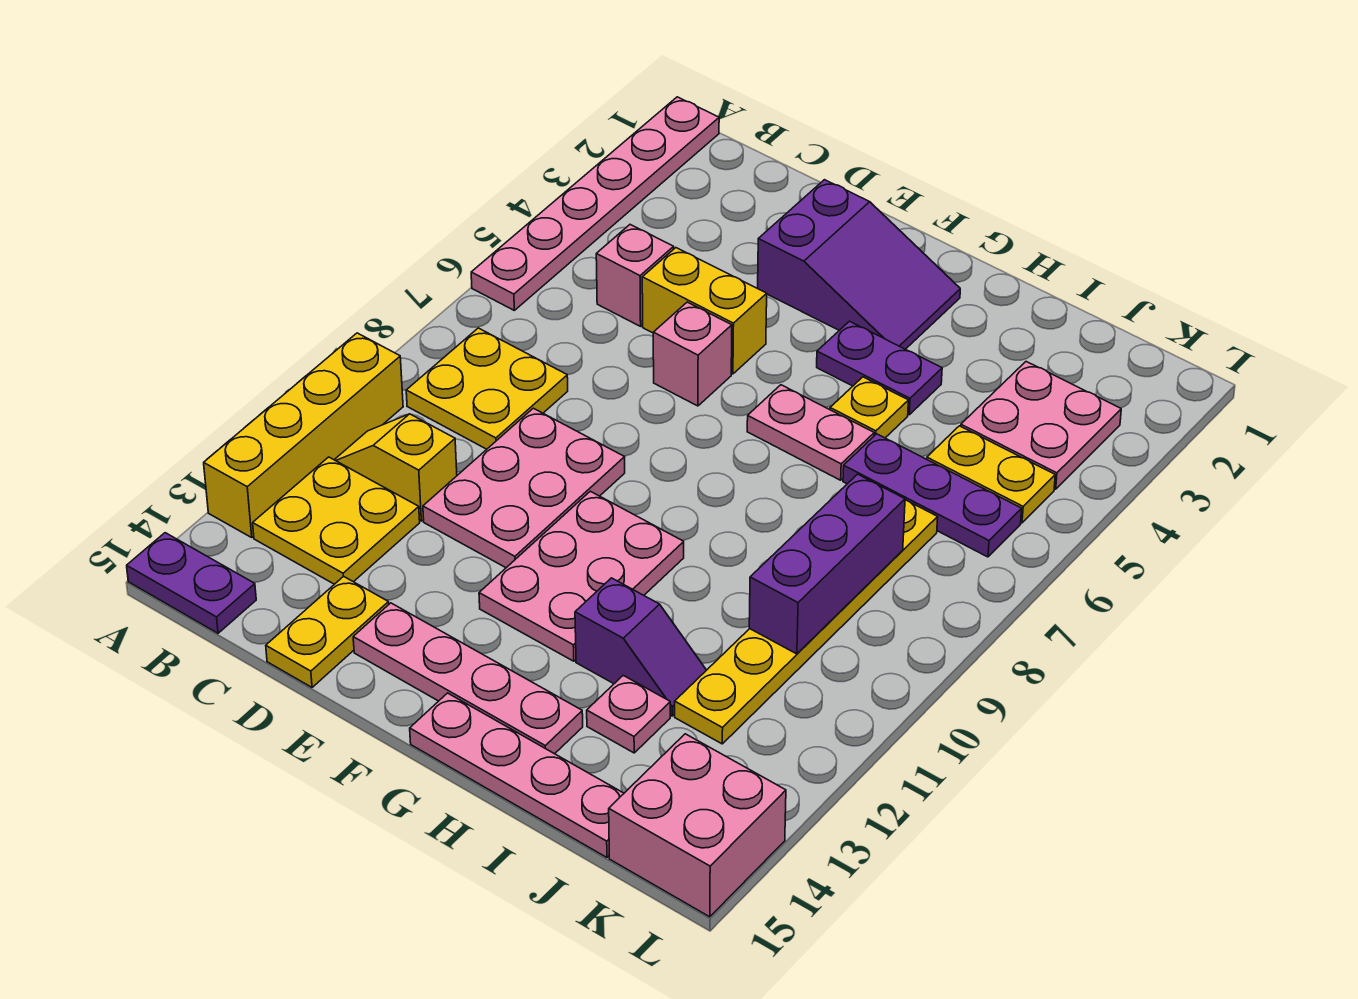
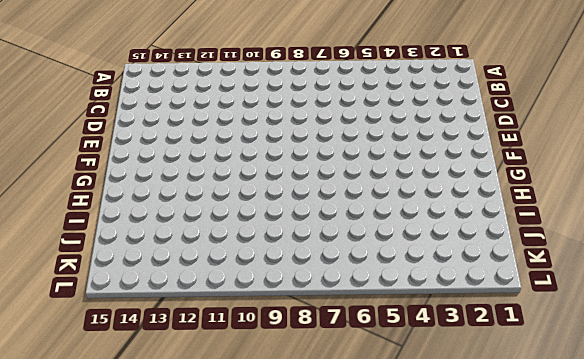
none -> pink plate A1:A6 level 1
none -> yellow brick A10:A13 level 1
none -> purple plate A15:B15 level 1

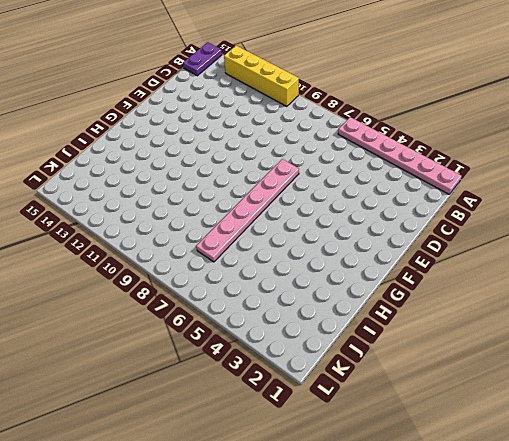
pink plate E7:J7 level 1 -> yellow plate J7:J12 level 1
none -> yellow plate B8:C9 level 1
none -> yellow slope B11:C11 level 1 top C
none -> yellow plate B12:C13 level 1

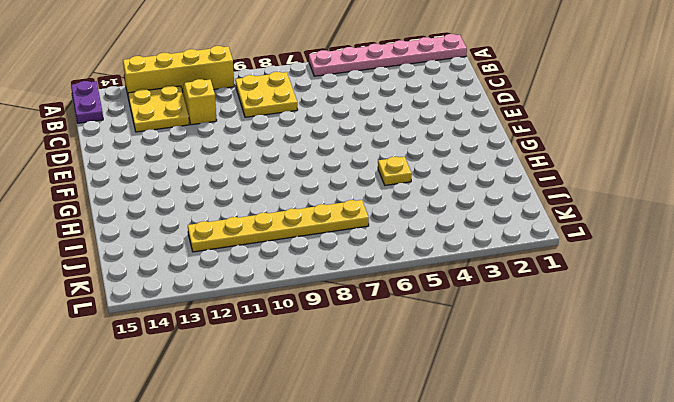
none -> pink brick C5 level 1
none -> yellow brick D5:E5 level 1
none -> pink plate D9:E11 level 1

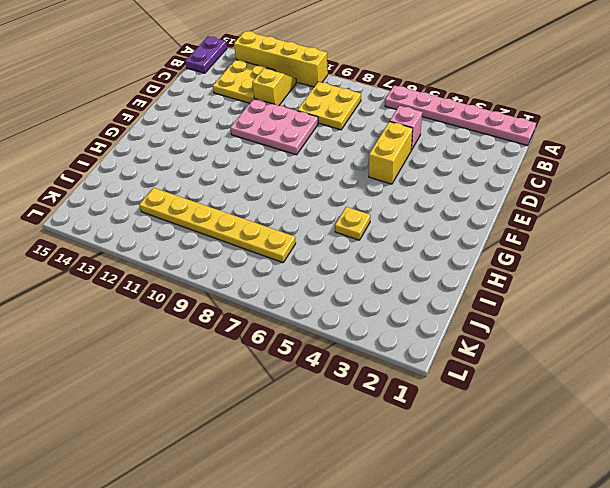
none -> yellow plate D14:D15 level 1
none -> purple slope E2:G3 level 1 top E
none -> pink brick E6 level 1

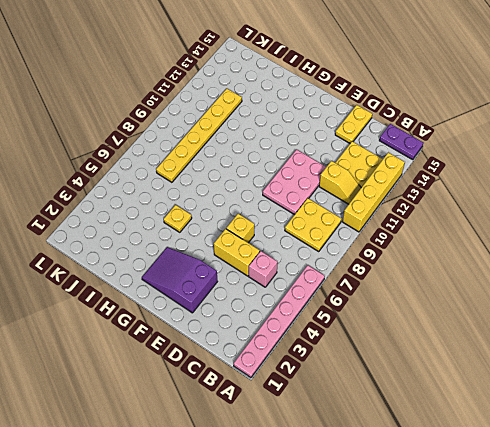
yellow brick E6 level 1 -> pink brick E6 level 1
none -> pink plate E14:H14 level 1
none -> pink plate F10:G12 level 1
none -> purple plate G4:H4 level 1

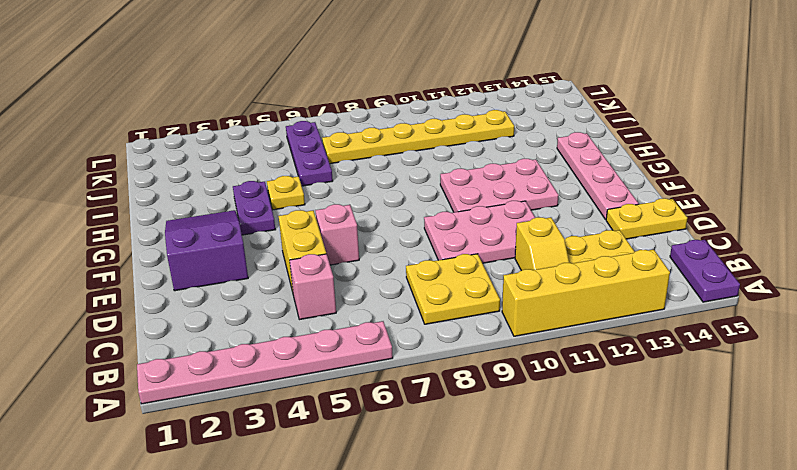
none -> pink plate G6:H6 level 1
none -> pink plate G15:J15 level 1
none -> purple slope H12:I12 level 1 top H

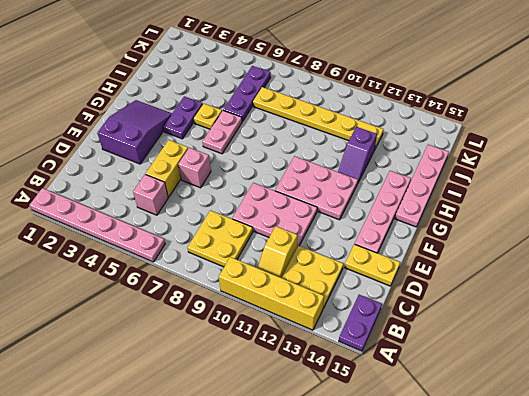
purple slope H12:I12 level 1 top I -> purple slope H12:I12 level 1 top H
none -> pink plate I13 level 1
none -> pink plate J3:K4 level 1
none -> yellow plate J5:K5 level 1

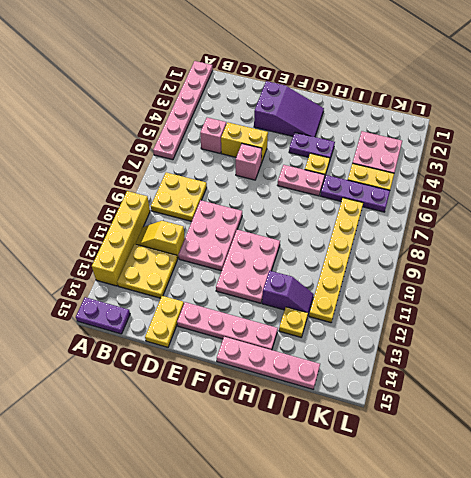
yellow plate I13 level 1 -> pink plate I13 level 1
none -> pink brick K14:L15 level 1
none -> purple brick J8:J10 level 2

